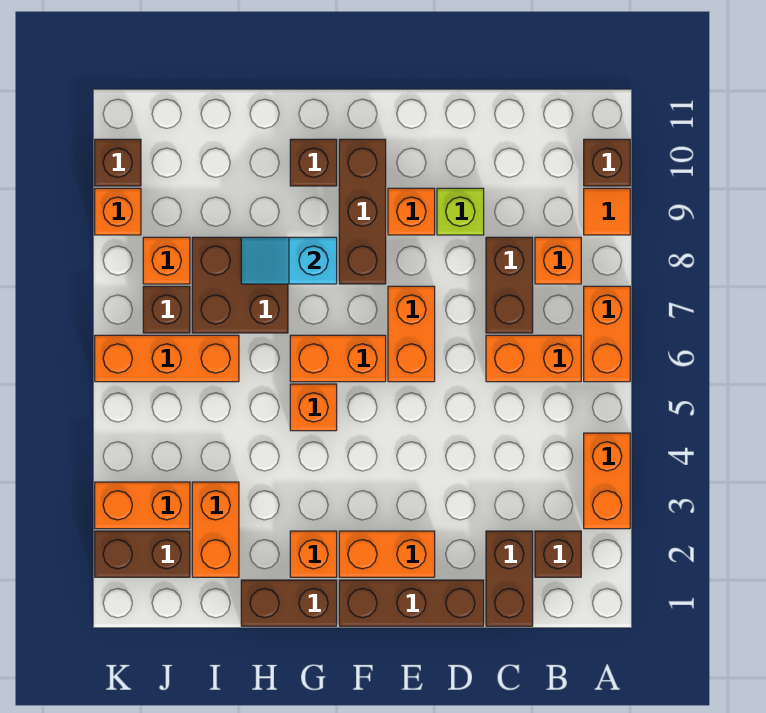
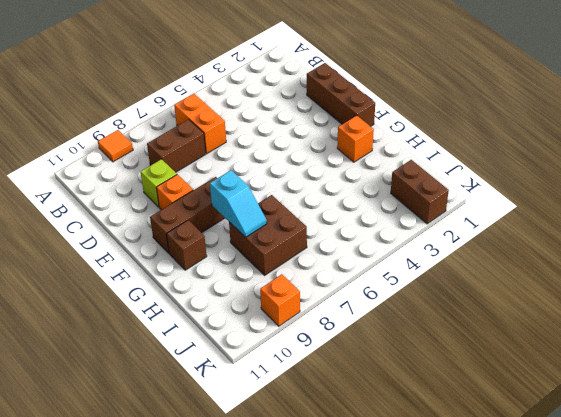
none -> orange brick A3:A4 level 1
none -> orange brick A6:A7 level 1
none -> brown brick A10 level 1
none -> brown brick B2 level 1

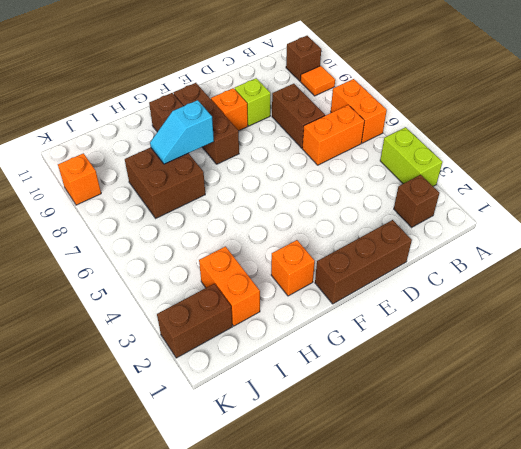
lime brick A3:A4 level 1 -> orange brick A3:A4 level 1
none -> orange brick B8 level 1
none -> brown brick C1:C2 level 1
none -> orange brick E2:F2 level 1
none -> orange brick E6:E7 level 1

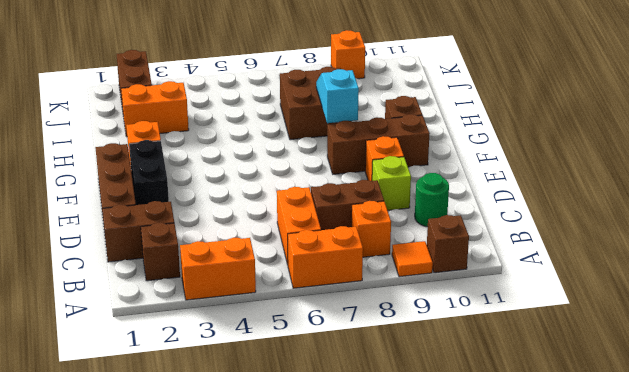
green round brick C10 level 1 -> none
black brick E2:F2 level 1 -> orange brick E2:F2 level 1
none -> orange brick E6:E7 level 1
none -> orange brick F6:G6 level 1
none -> brown brick G1:H1 level 1
none -> orange brick G5 level 1

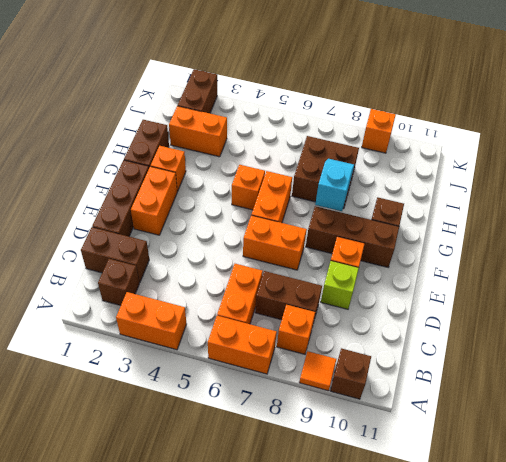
none -> orange brick I6:K6 level 1
none -> orange brick J3:K3 level 1
none -> brown brick J7 level 1
none -> orange brick J8 level 1

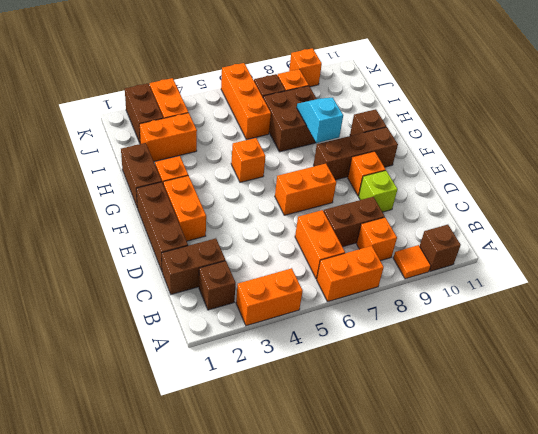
none -> orange brick F6:G6 level 1
none -> brown brick K10 level 1

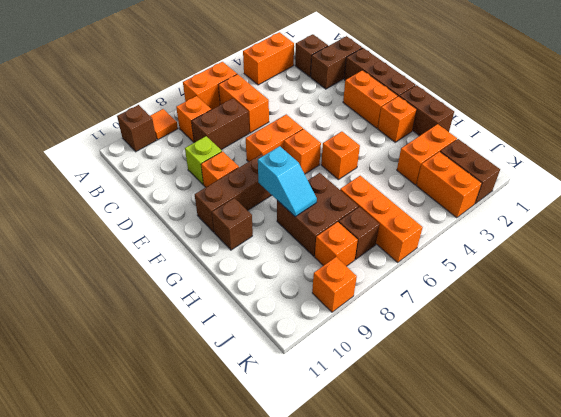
orange brick F6 level 1 -> orange brick F6:G6 level 1
none -> brown brick K10 level 1

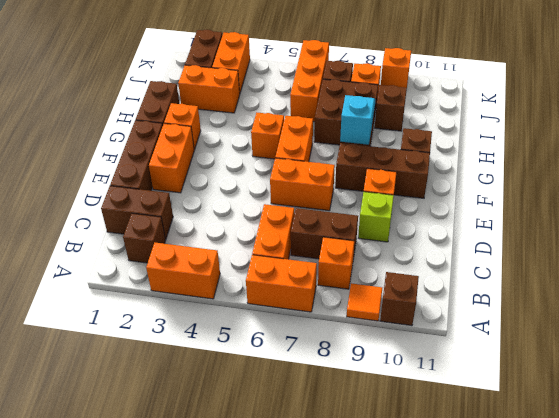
brown brick I9 level 1 -> brown brick K10 level 1

